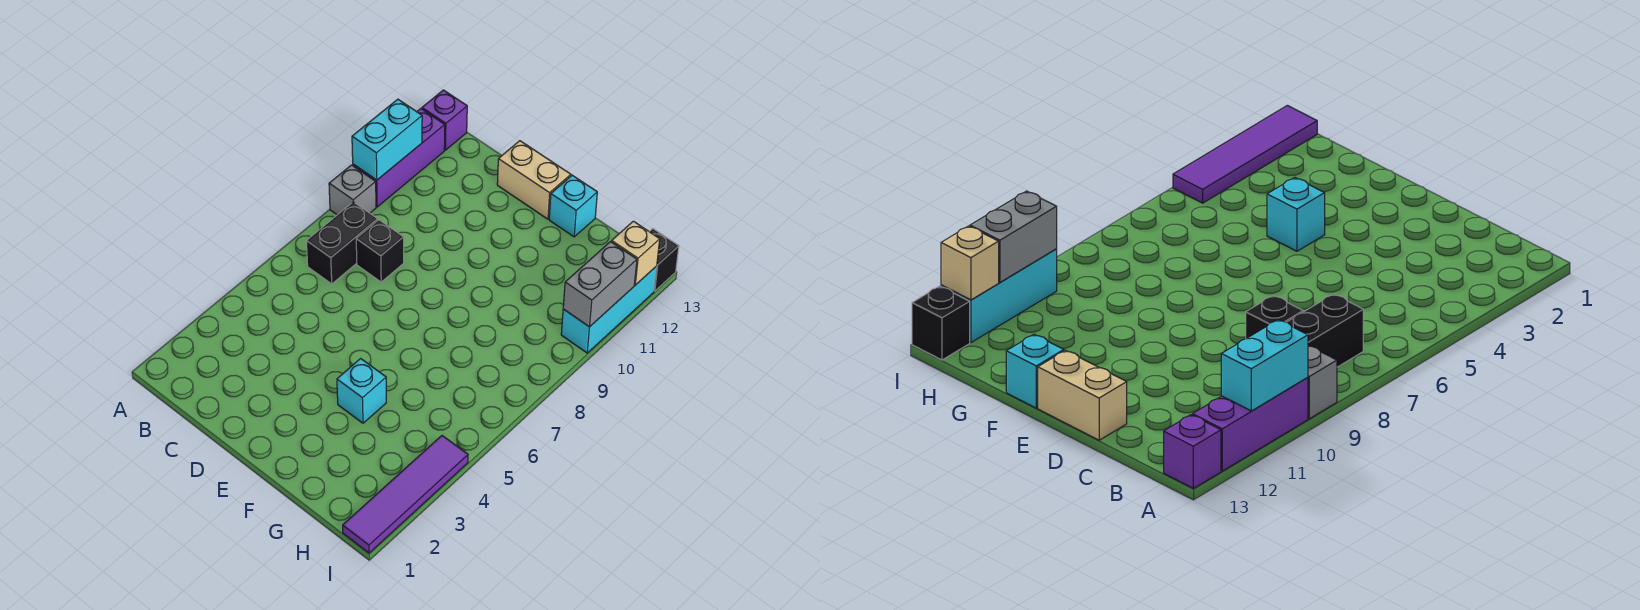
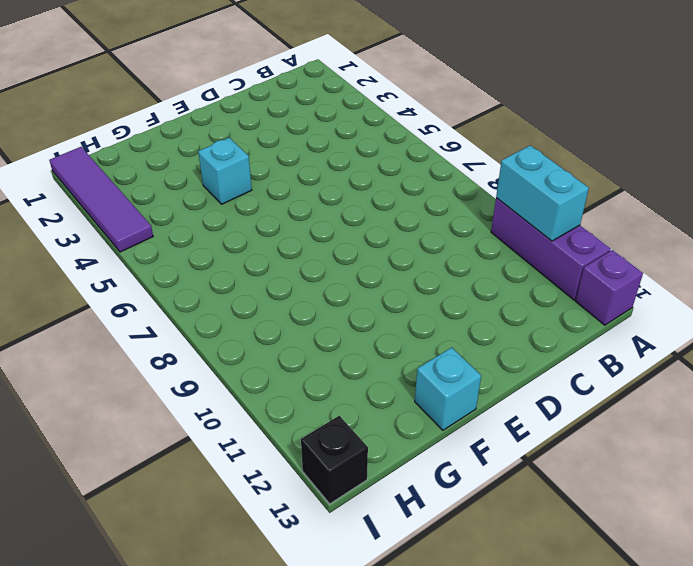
none -> grey brick A9 level 1
none -> black brick B7:B8 level 1
none -> black brick C8 level 1

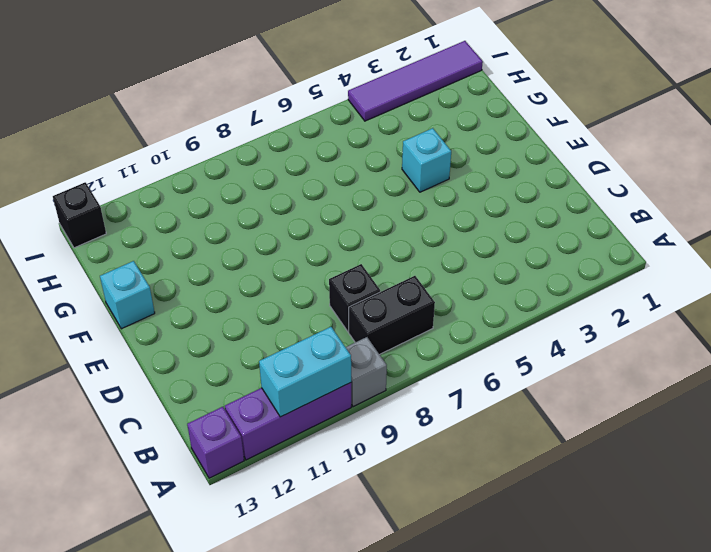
none -> tan brick D13:E13 level 1
none -> cyan brick I10:I12 level 1
none -> grey brick I10:I11 level 2

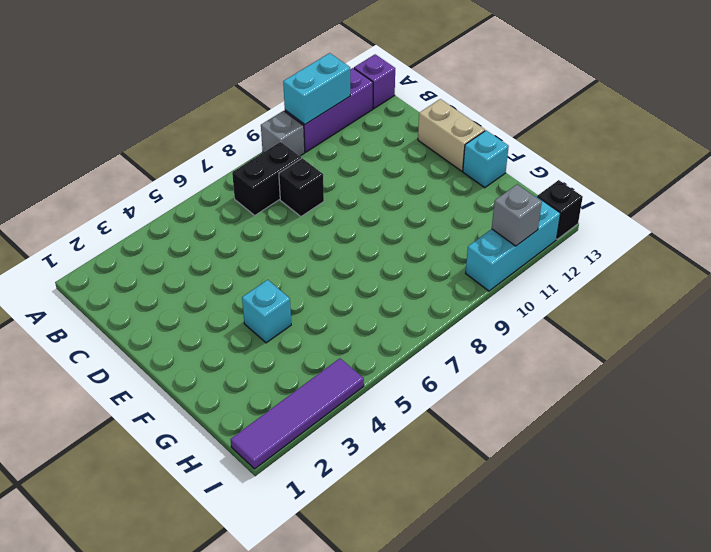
grey brick I11 level 2 -> grey brick I10:I11 level 2
none -> tan brick I12 level 2

